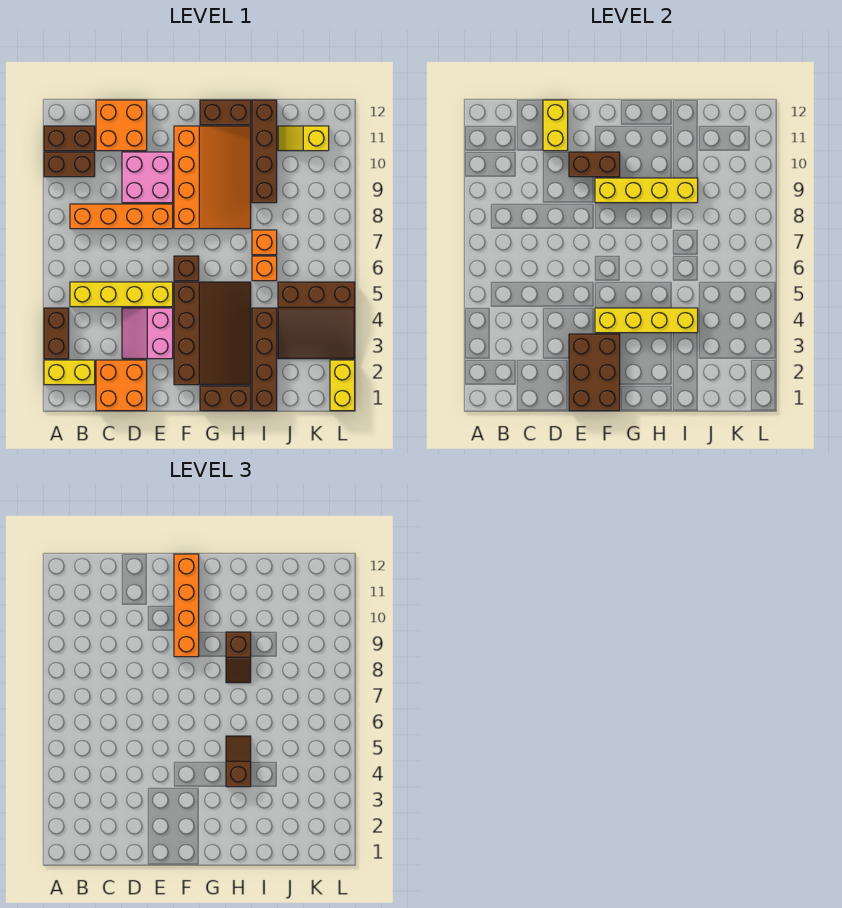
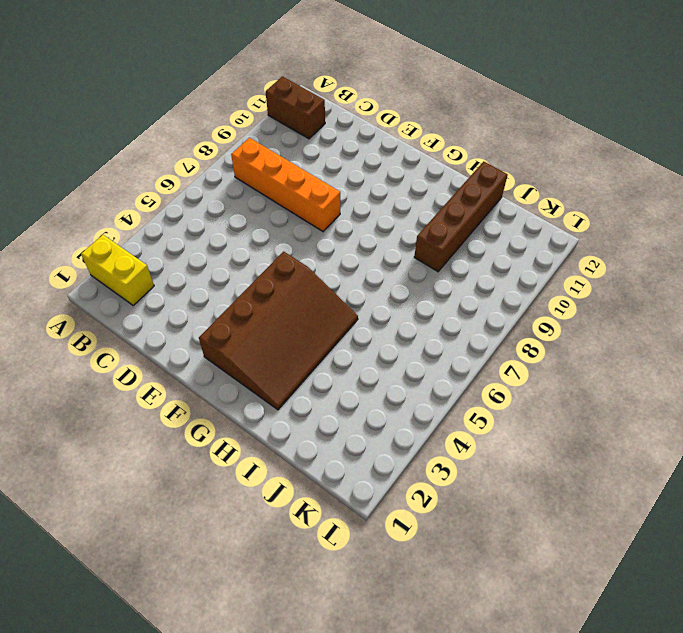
none -> brown brick A3:A4 level 1
none -> brown brick A10:B10 level 1
none -> yellow brick B5:E5 level 1
none -> orange brick C1:D2 level 1

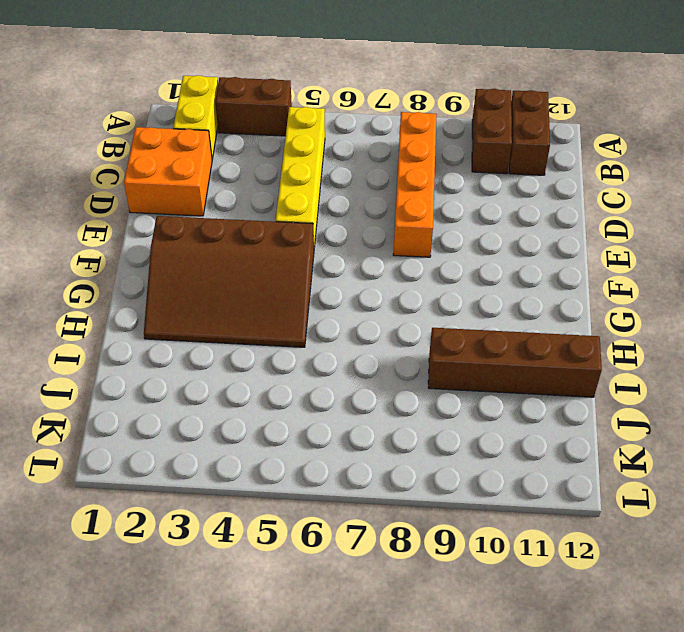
none -> orange brick C11:D12 level 1
none -> pink slope D3:E4 level 1 top E
none -> pink brick D9:E10 level 1
none -> brown brick F6 level 1

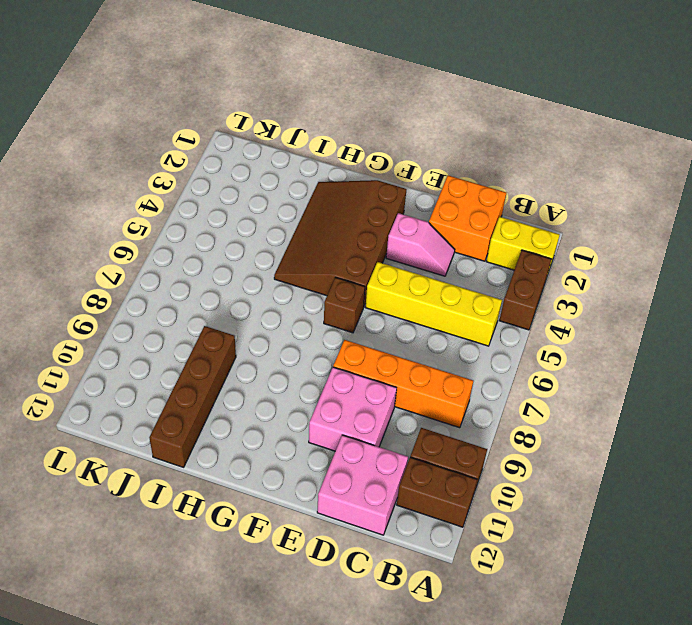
pink brick C11:D12 level 1 -> orange brick C11:D12 level 1
pink slope D3:E3 level 1 top E -> pink slope D3:E4 level 1 top E
none -> orange slope F8:H11 level 1 top F
none -> brown brick G1:H1 level 1
none -> brown brick G12:H12 level 1
none -> brown brick I1:I4 level 1

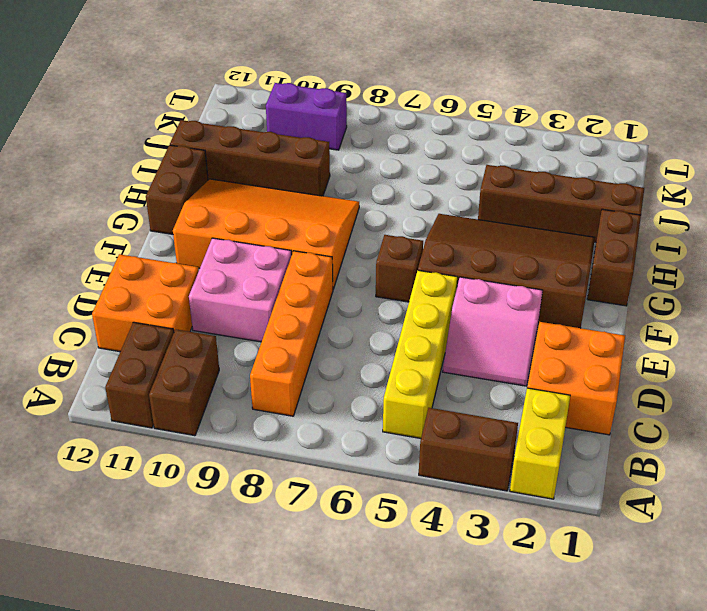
purple brick K9:K10 level 1 -> none
none -> orange brick I6 level 1
none -> orange brick I7 level 1
none -> brown slope J3:L5 level 1 top 5
none -> yellow slope J11:K11 level 1 top K

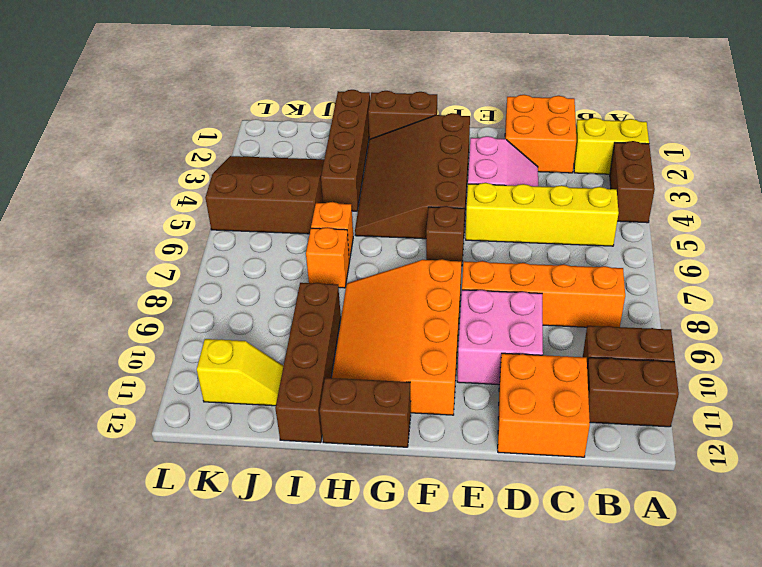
none -> yellow brick L1:L2 level 1
none -> yellow brick D11:D12 level 2
none -> brown brick E1:F3 level 2
none -> brown brick E10:F10 level 2

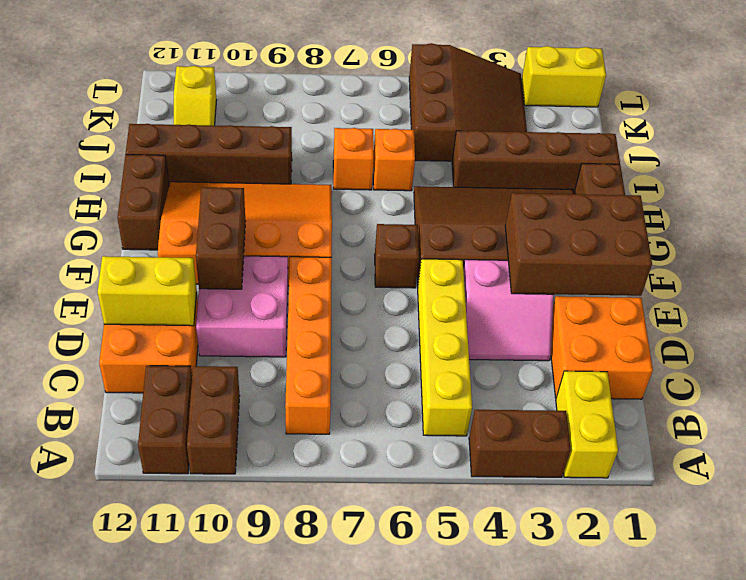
none -> yellow brick F4:I4 level 2
none -> yellow brick F9:I9 level 2
none -> orange brick F9:F12 level 3
none -> brown slope H4:H5 level 3 top 4

